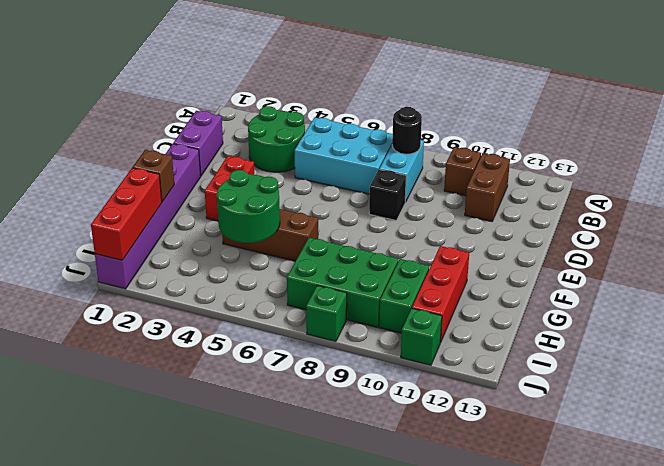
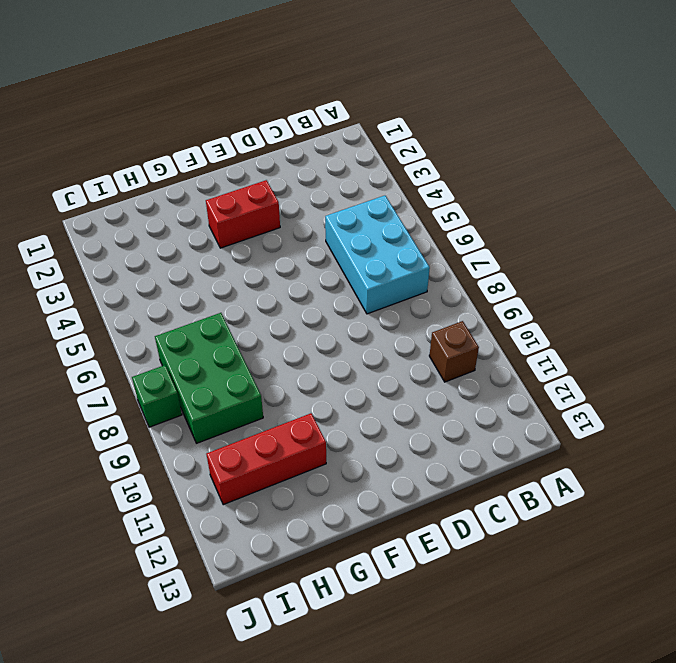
none -> green round brick B3:C4 level 1
none -> cyan brick B8:C8 level 1
none -> brown brick B11:C11 level 1

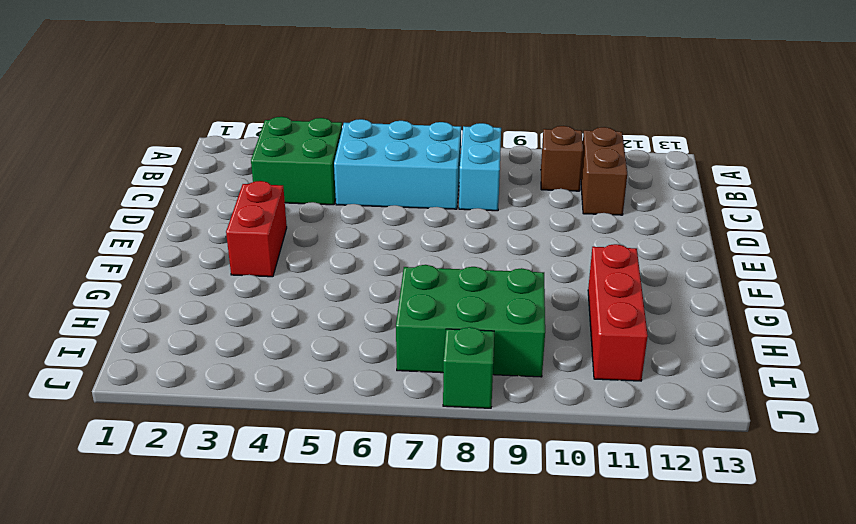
green brick B3:C4 level 1 -> green round brick B3:C4 level 1
none -> purple brick C1:D1 level 1
none -> black brick D8 level 1
none -> purple brick E1:J1 level 1

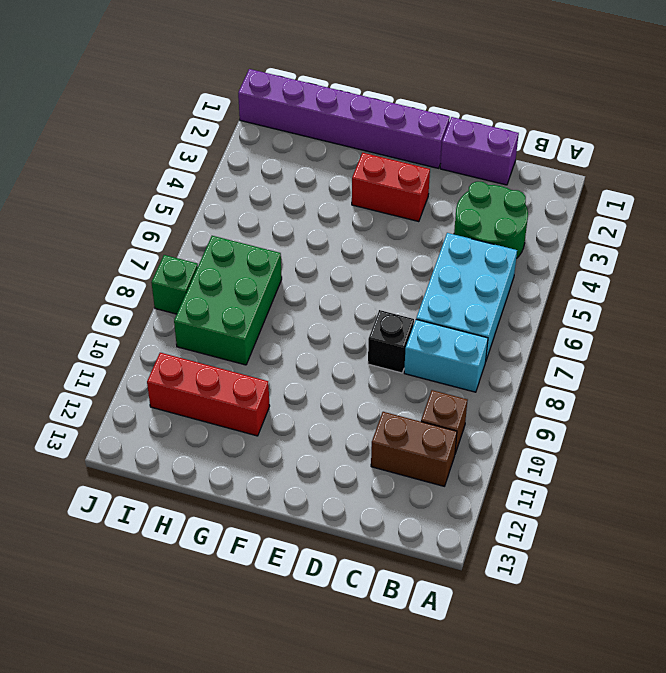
none -> brown brick G4:G6 level 1
none -> green brick H10:I10 level 1
none -> green brick J11 level 1

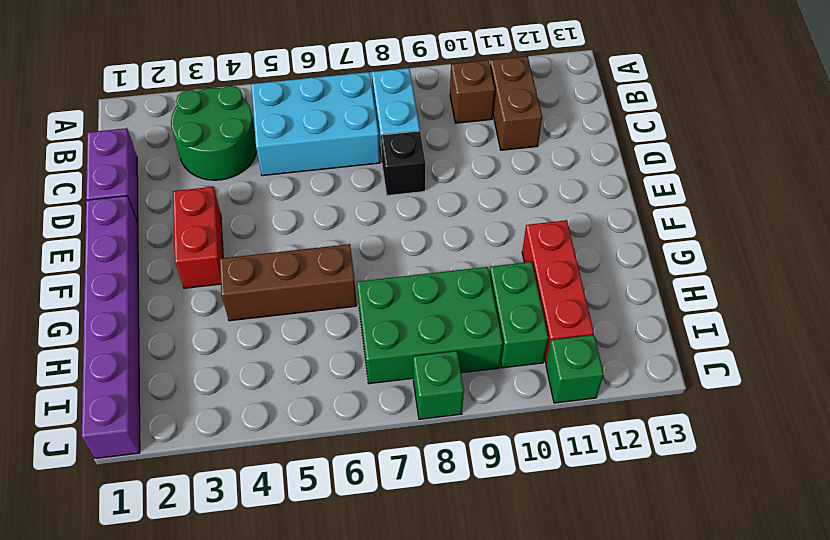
none -> black round brick B8 level 2
none -> brown brick G1 level 2
none -> green round brick G4:H5 level 2

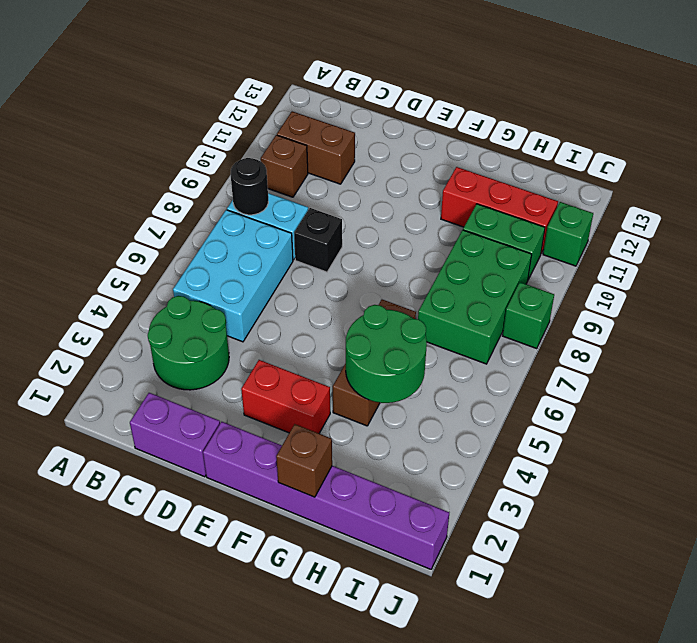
none -> red brick H1:J1 level 2

